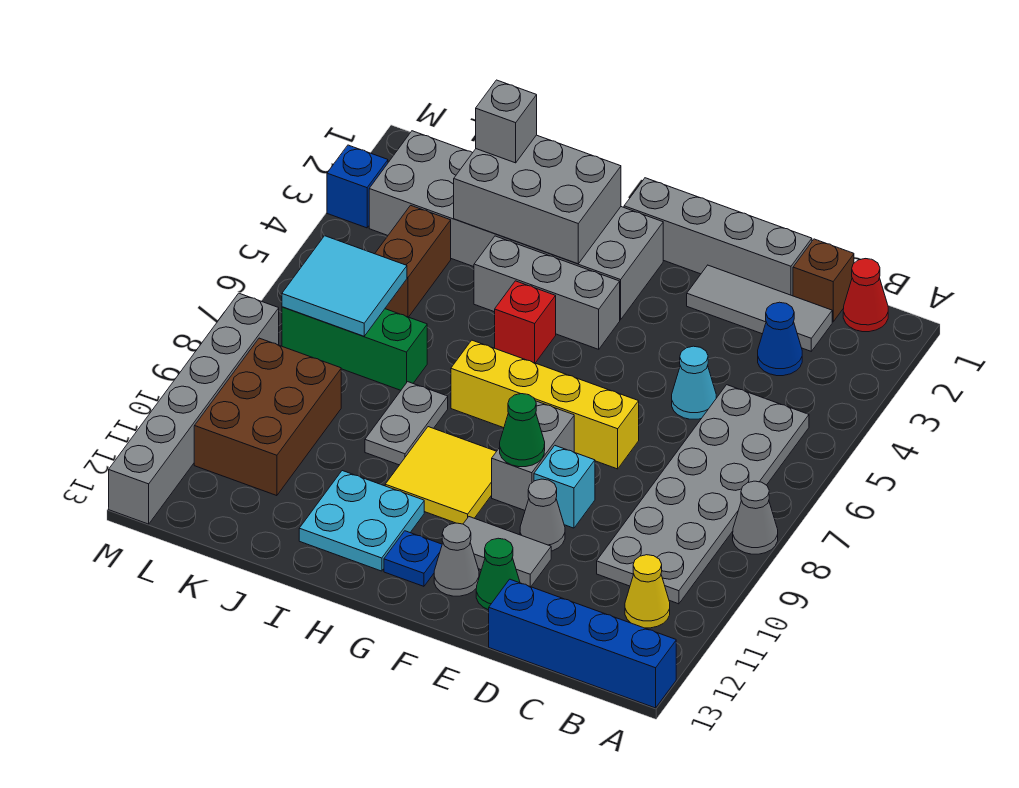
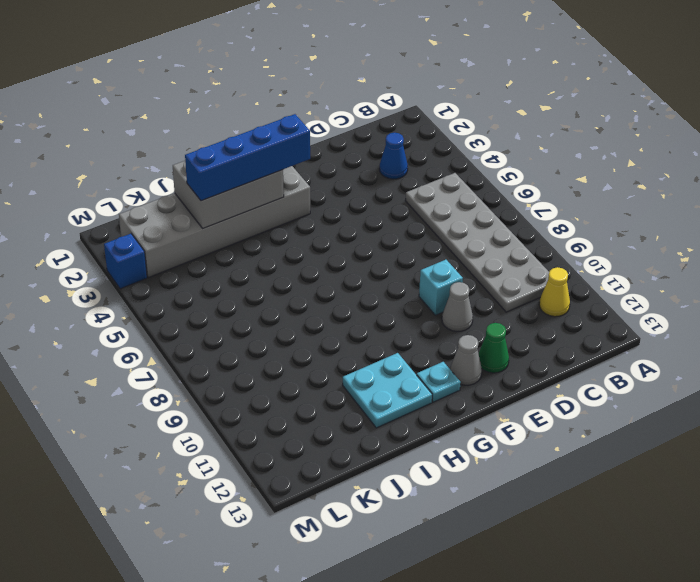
blue brick G3:J3 level 3 -> blue brick A13:D13 level 1
cyan plate G12 level 1 -> blue plate G12 level 1
none -> grey cone A8 level 1
none -> red cone B1 level 1
none -> brown brick C1 level 1
none -> grey tile C2:E2 level 1

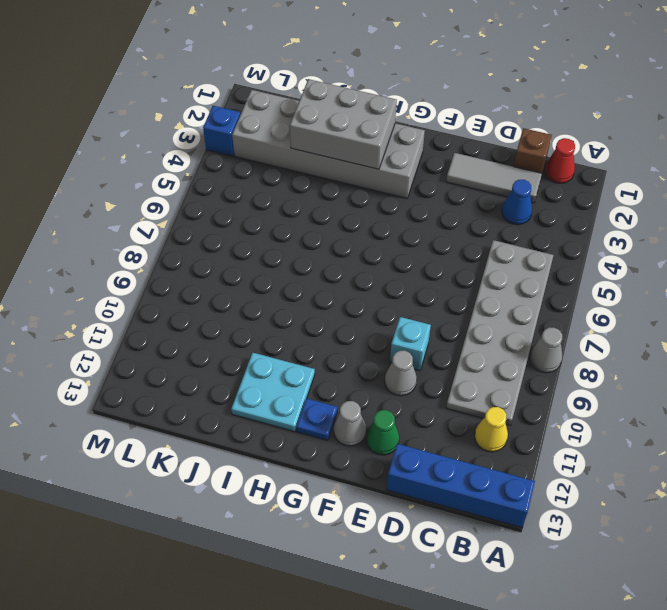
none -> grey brick D1:G1 level 1
none -> cyan cone D5 level 1
none -> yellow brick E7:H7 level 1
none -> grey tile E11:F11 level 1

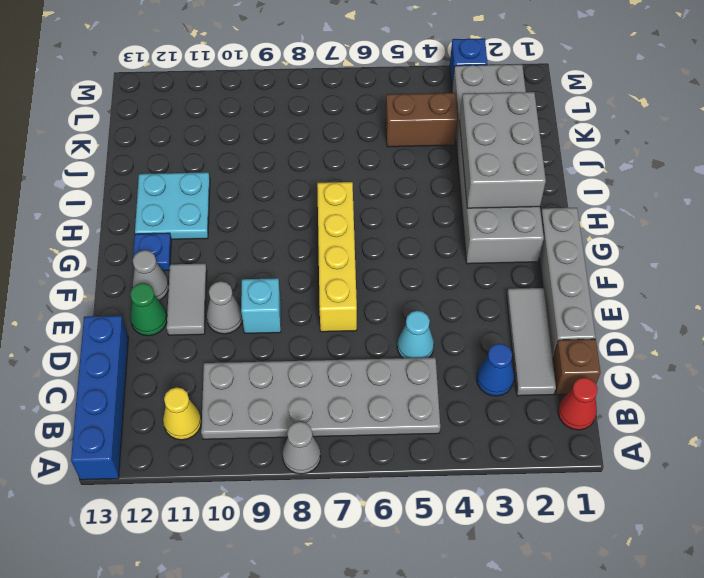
none -> grey brick F8:F9 level 1
none -> grey brick G4:I4 level 1
none -> yellow tile G9:H10 level 1
none -> red brick H5 level 1

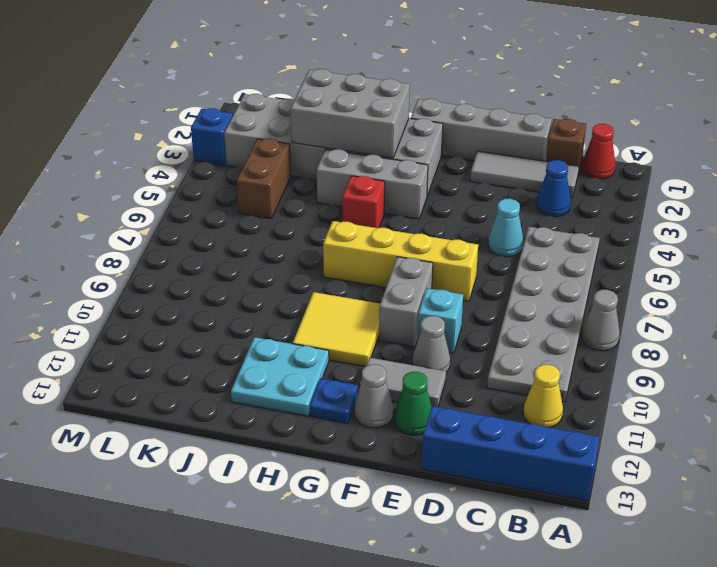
none -> grey plate I8:I9 level 1
none -> green brick J7:L7 level 1
none -> brown brick K9:L11 level 1
none -> grey brick M8:M13 level 1

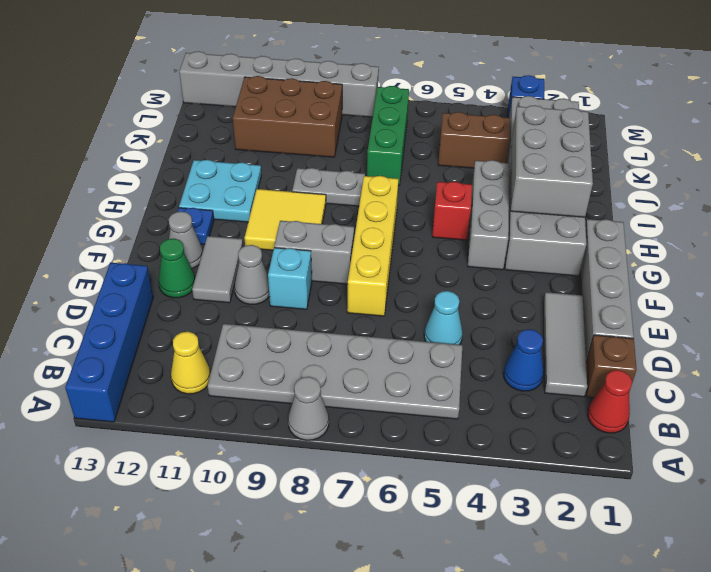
none -> green cone F9 level 2
none -> cyan tile K6:L7 level 2
none -> grey brick J2 level 3

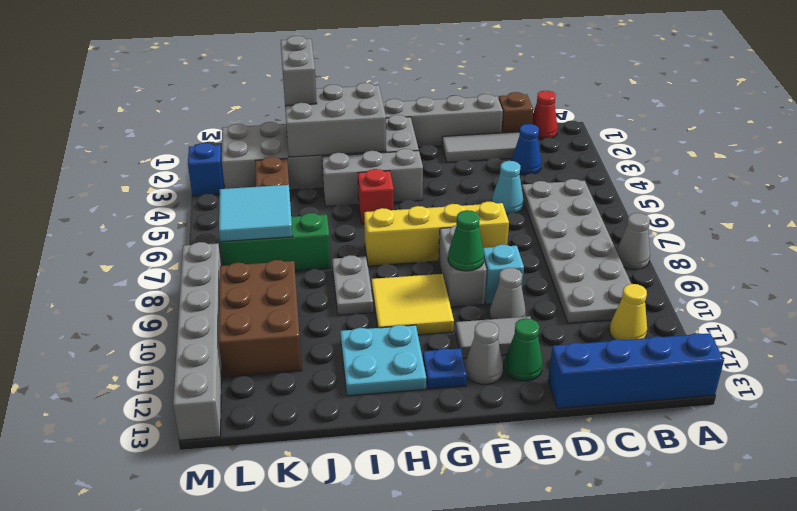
grey brick J1:J2 level 3 -> grey brick J2 level 3

